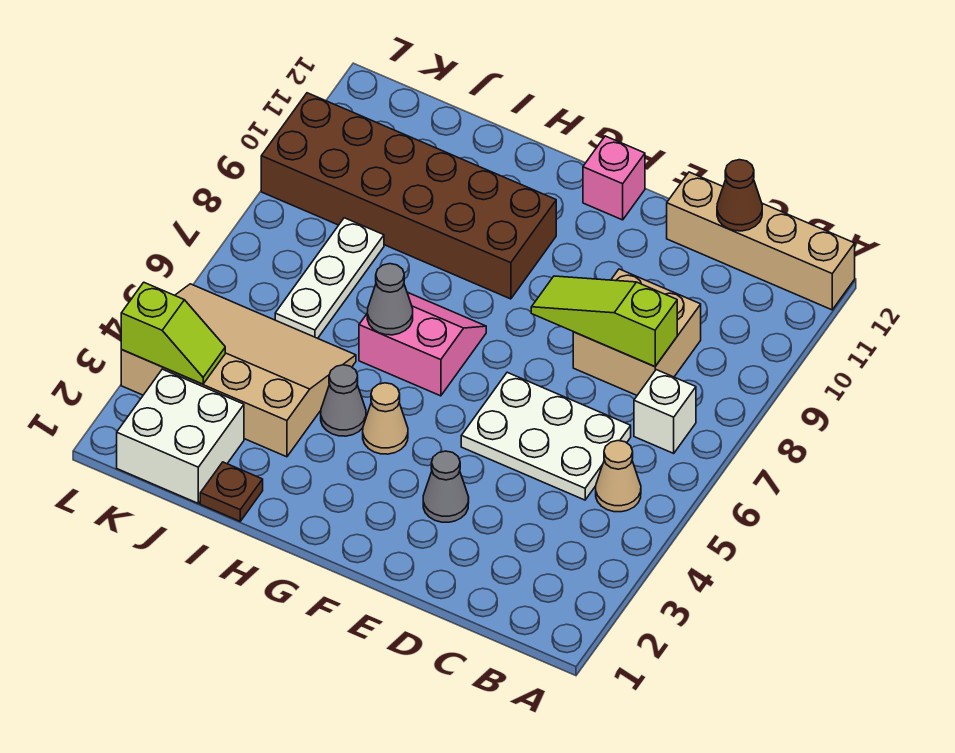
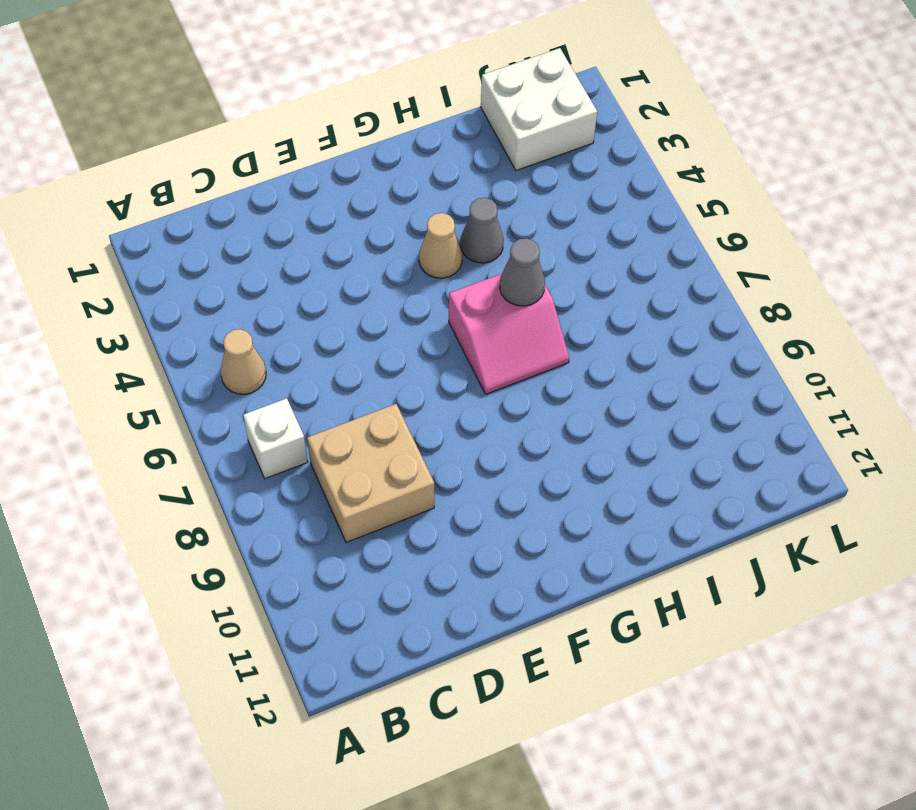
none -> tan brick A12:D12 level 1
none -> white plate C5:E6 level 1
none -> grey cone E3 level 1

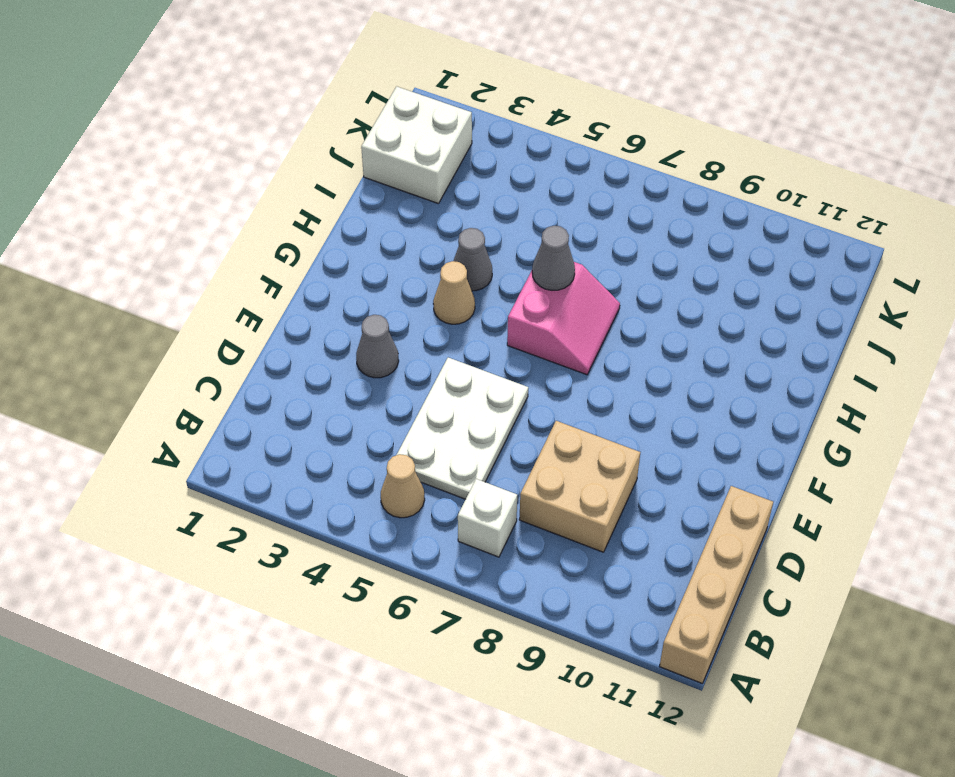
none -> pink brick F12 level 1
none -> brown brick G9:L10 level 1
none -> brown plate I1 level 1

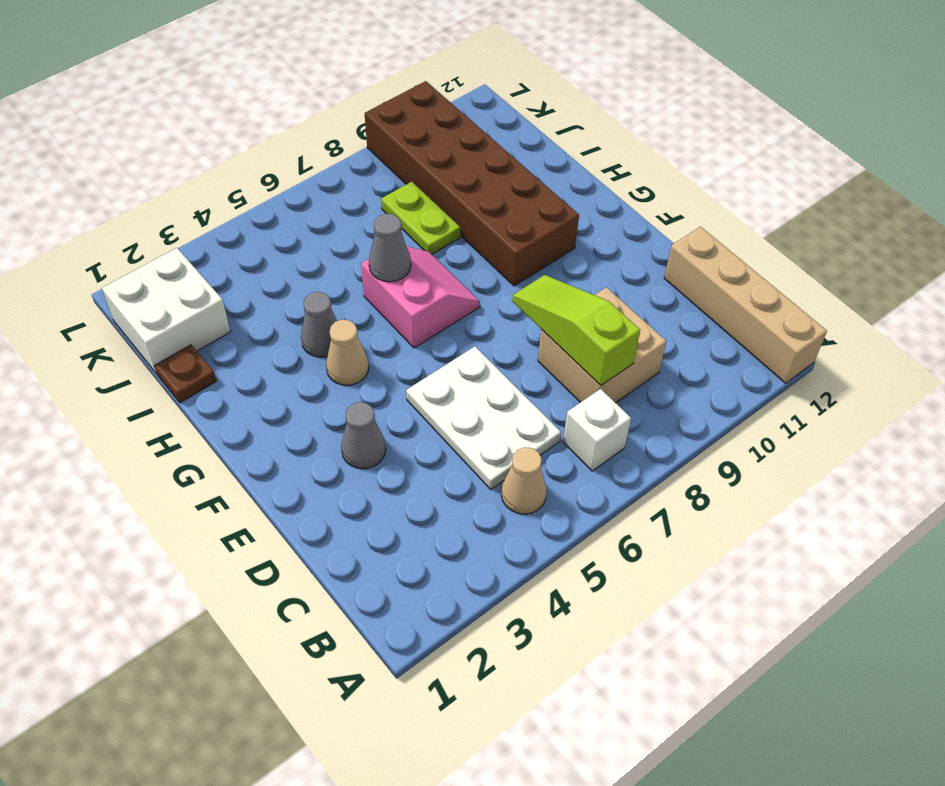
lime plate I8:J8 level 1 -> white plate J6:J8 level 1
none -> pink brick F12 level 1
none -> tan slope I3:L5 level 1 top 3
none -> brown cone C12 level 2

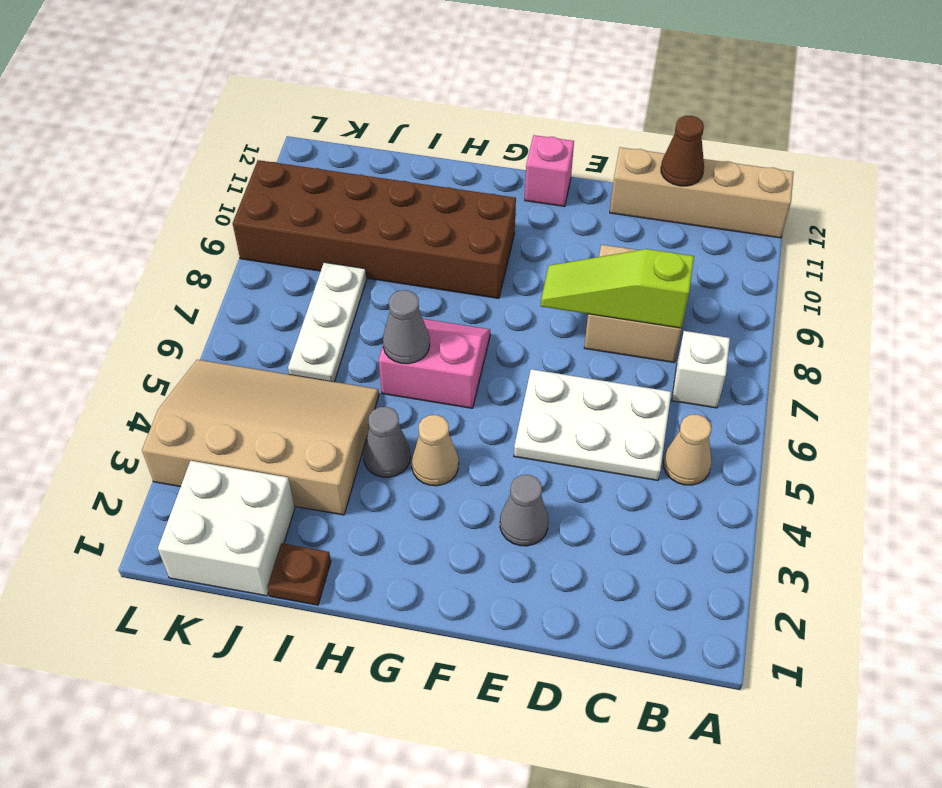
none -> lime slope K3:L3 level 2 top L

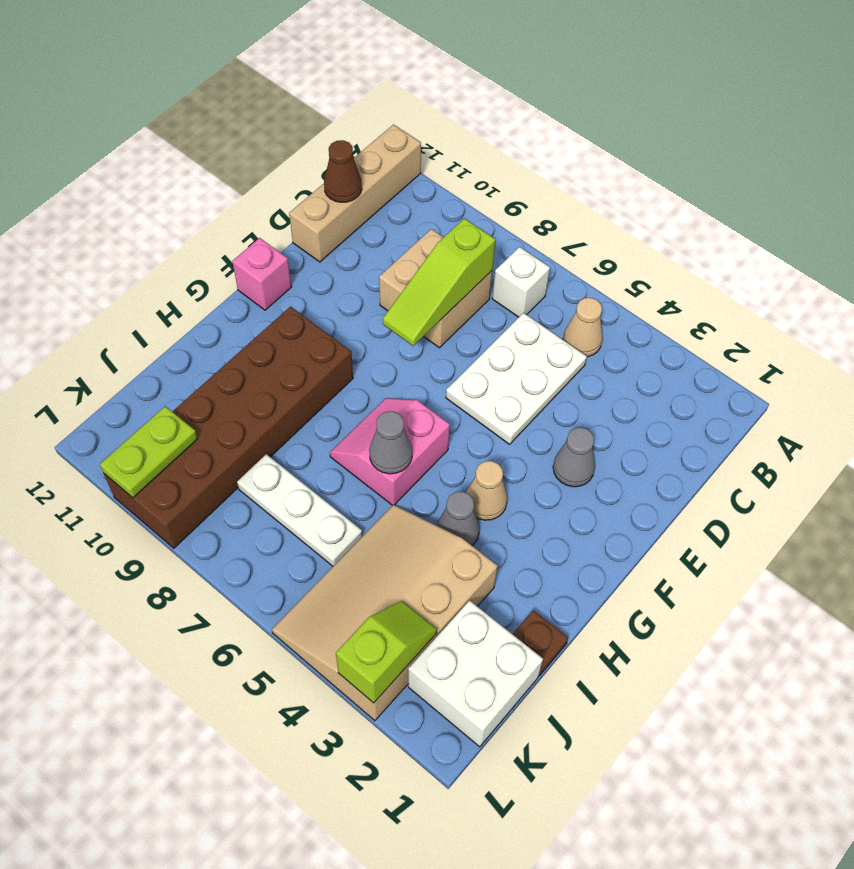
lime plate K10:L10 level 2 -> none

